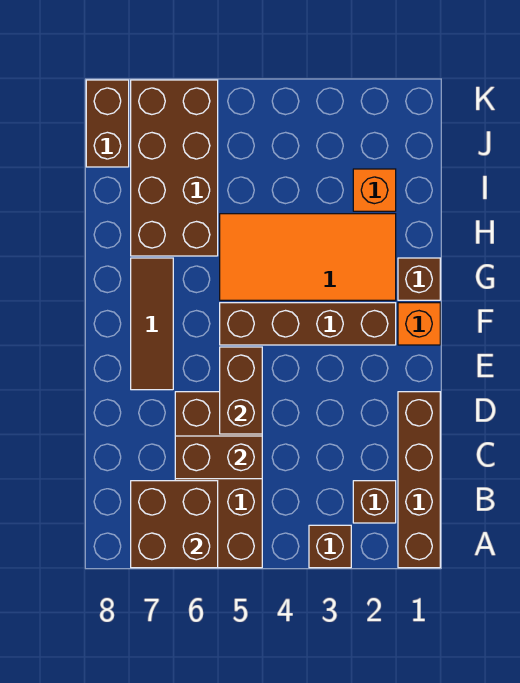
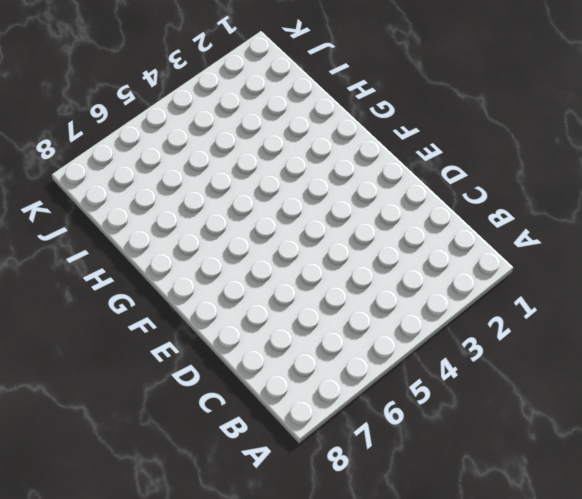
none -> brown brick A1:D1 level 1
none -> brown brick A3 level 1
none -> brown brick A5:D6 level 1

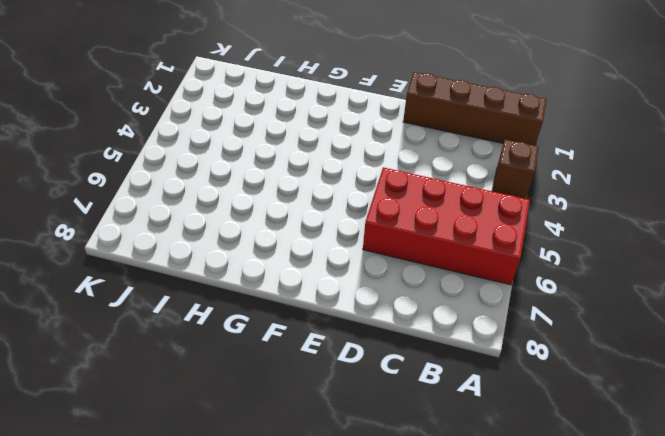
red brick A5:D6 level 1 -> brown brick A5:D6 level 1
none -> brown brick B2 level 1
none -> brown tile E7:G7 level 1
none -> orange brick F1 level 1

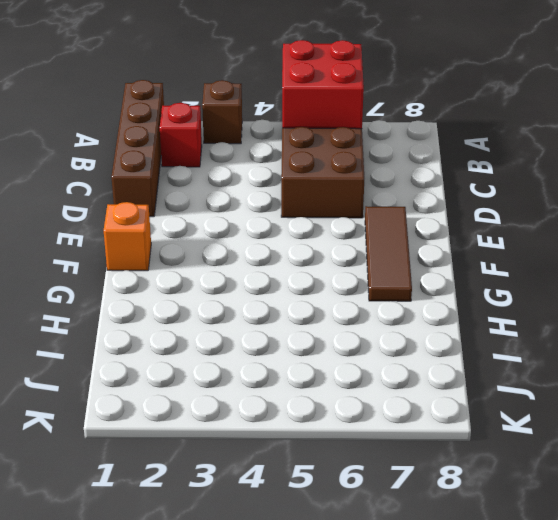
red brick A5:B6 level 2 -> brown brick A6:B7 level 2
red brick B2 level 1 -> brown brick B2 level 1
none -> brown brick F2:F5 level 1
none -> brown brick G1 level 1
none -> orange tile G2:H5 level 1

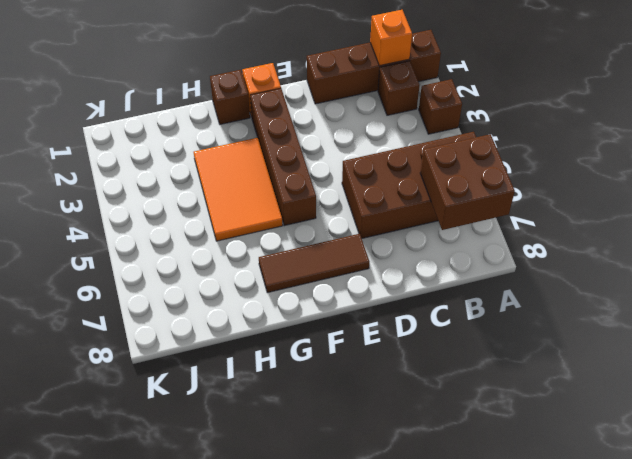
orange brick B1 level 2 -> orange brick I2 level 1
orange tile G3:H5 level 1 -> orange tile G2:H5 level 1
none -> brown brick H6:K7 level 1
none -> brown brick J8:K8 level 1
none -> brown brick C5:C6 level 2

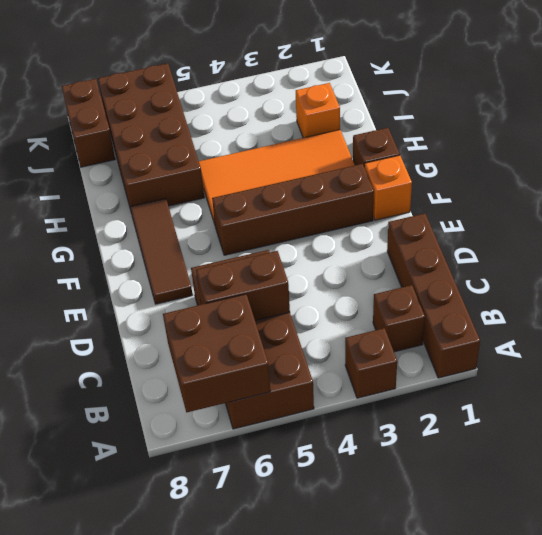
none -> brown brick D5:E5 level 2

